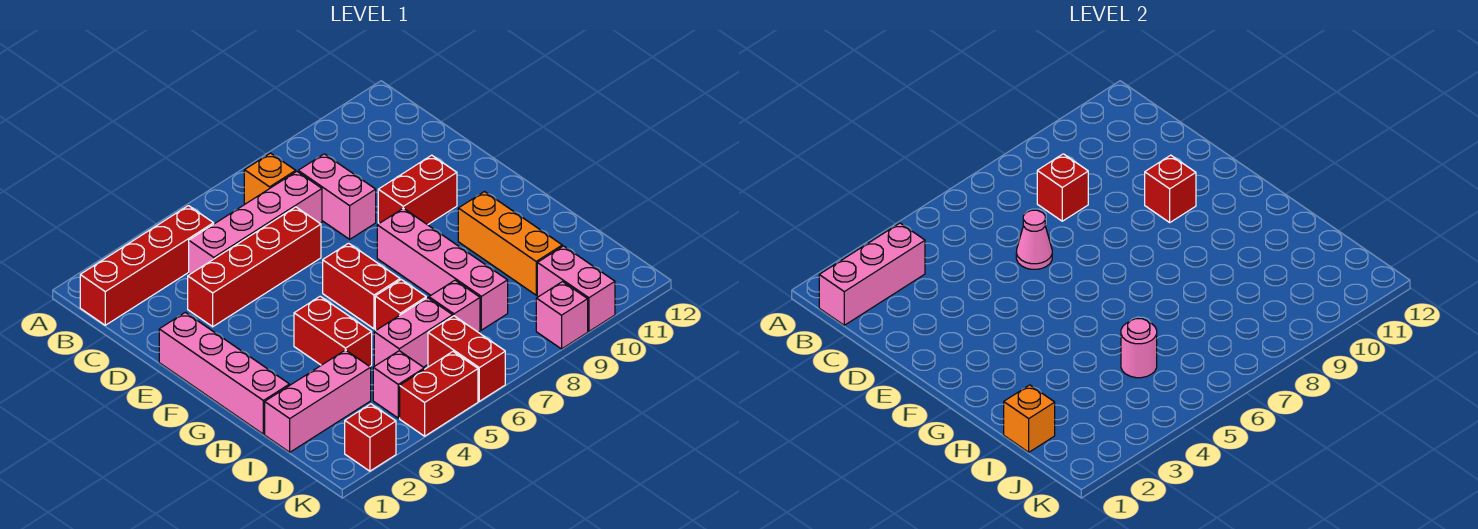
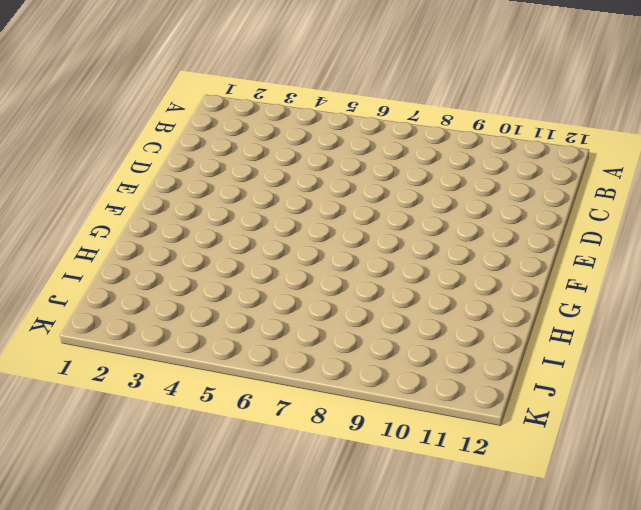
none -> red brick B1:B4 level 1
none -> orange brick B7 level 1
none -> pink brick C4:C7 level 1

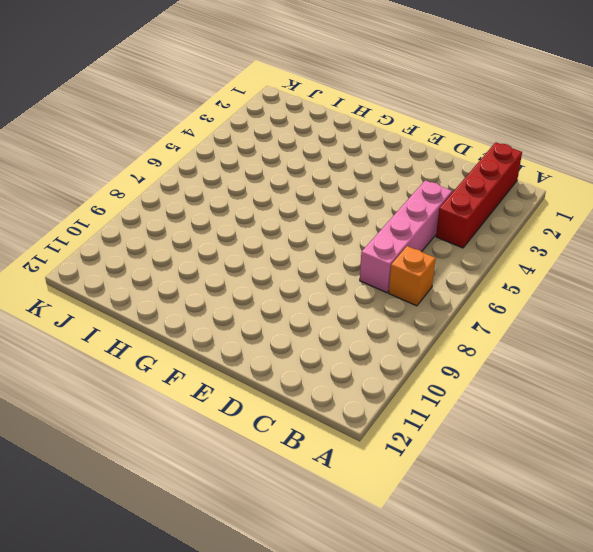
none -> pink brick C8:D8 level 1
none -> red brick D3:D6 level 1
none -> pink brick E1:H1 level 1

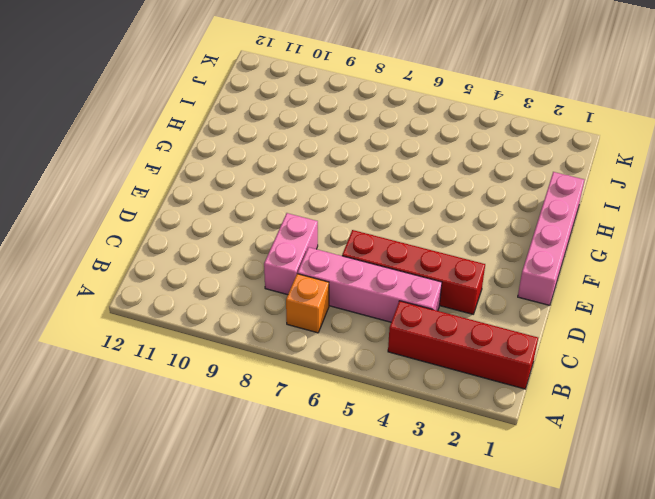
none -> red brick E9:E10 level 1
none -> red brick F6:G6 level 1
none -> pink brick F8:I8 level 1

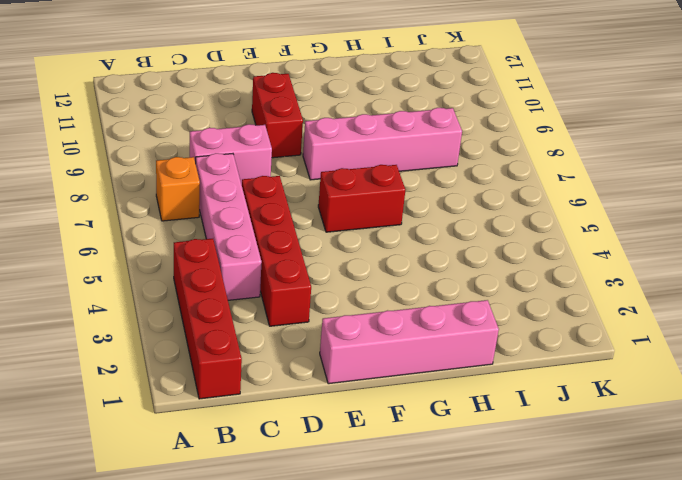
none -> red brick G4:H4 level 1
none -> orange brick G10:I10 level 1
none -> red brick H6 level 1

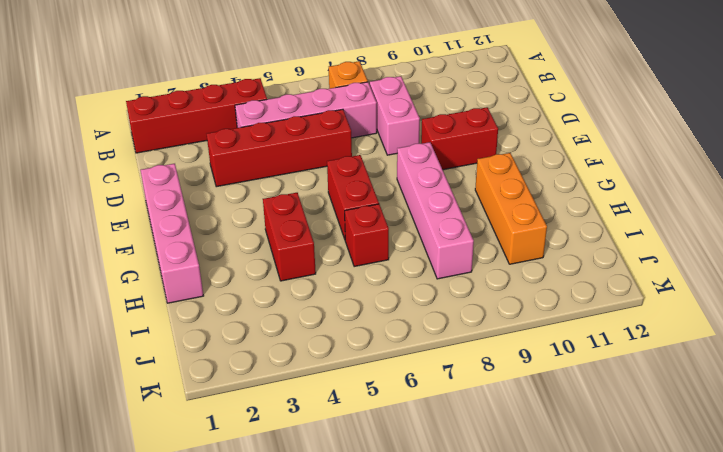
none -> pink brick I1:I3 level 1
none -> pink brick I5:I6 level 1
none -> pink brick I7 level 1

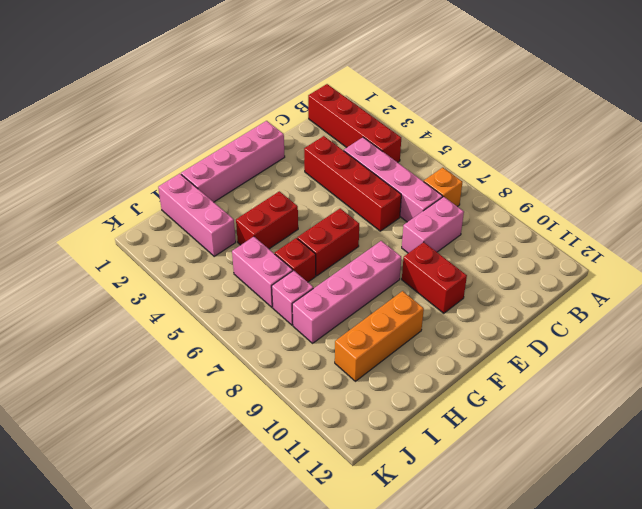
none -> pink brick J4 level 1
none -> red brick J6:K6 level 1
none -> pink brick J10:K10 level 1

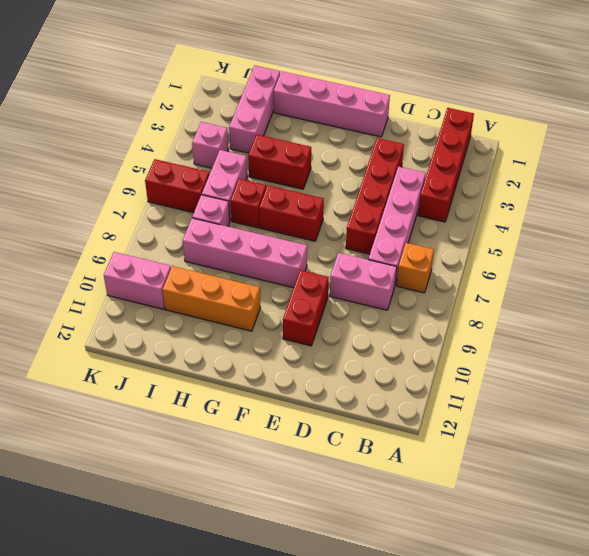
none -> red brick K2 level 1
none -> red brick K4:K5 level 1
none -> pink brick K9 level 1

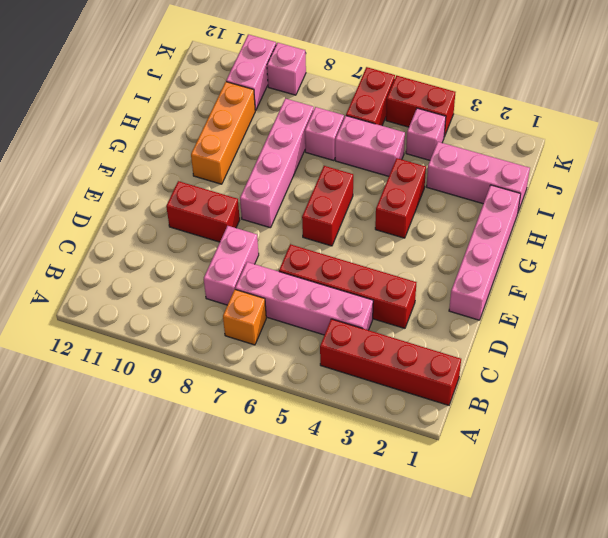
none -> red brick H6 level 1
none -> red brick K2 level 1
none -> pink brick B1:B3 level 2

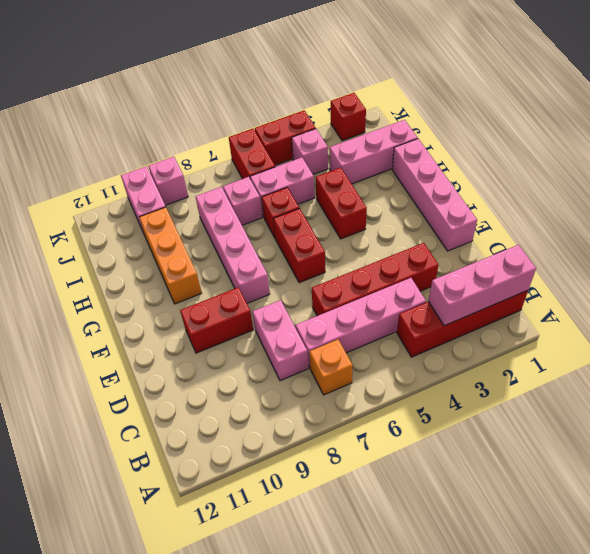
none -> red brick C8 level 2
none -> pink cone D6 level 2
none -> red brick E10 level 2

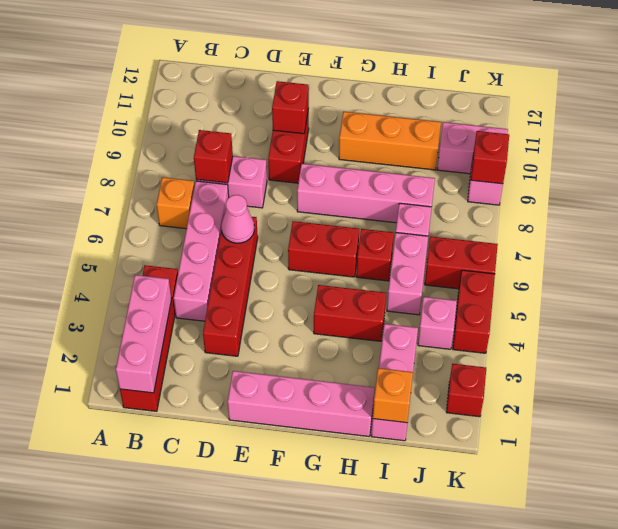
red brick K9 level 2 -> none
none -> pink round brick I5 level 2

